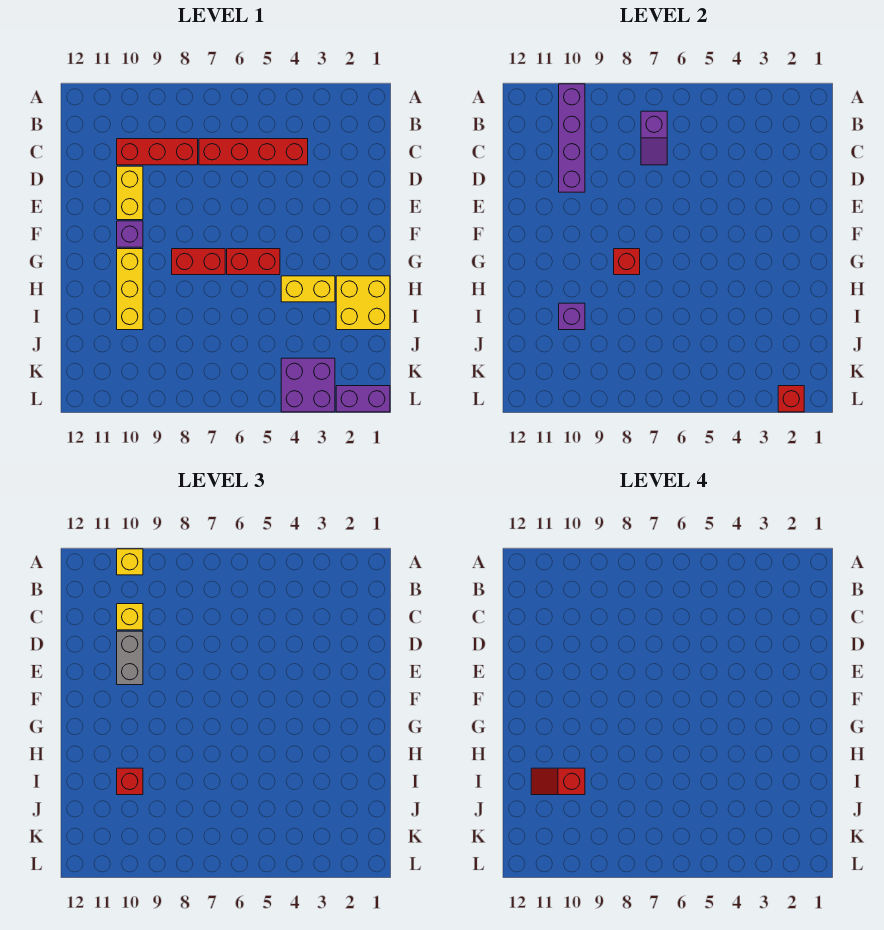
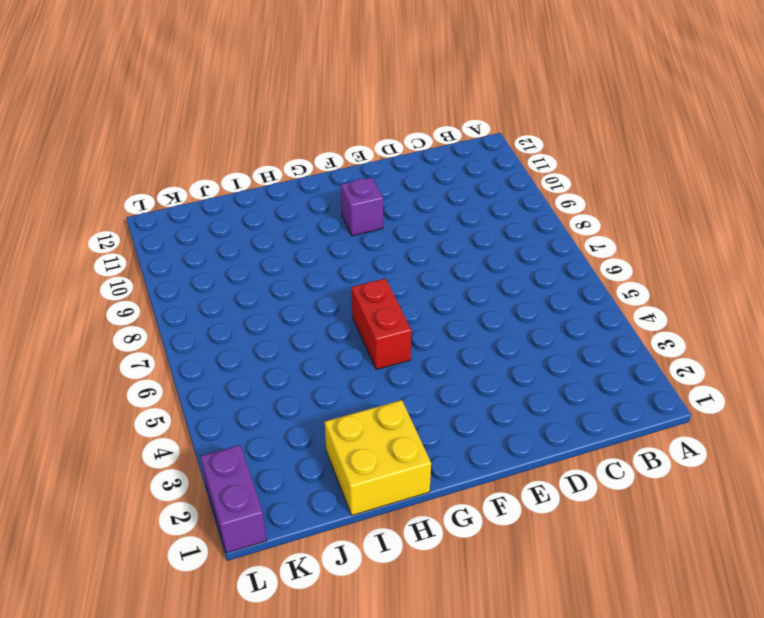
none -> red brick C4:C7 level 1
none -> red brick C8:C10 level 1
none -> yellow brick D10:E10 level 1

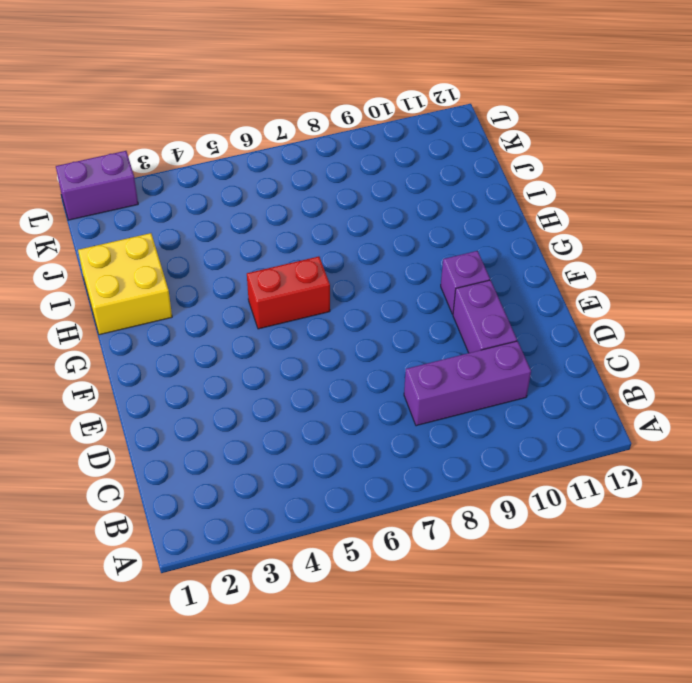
purple brick C8:C10 level 1 -> red brick C8:C10 level 1
purple brick D10:E10 level 1 -> yellow brick D10:E10 level 1
none -> red brick C4:C7 level 1
none -> red brick G7:G8 level 1
none -> yellow brick G10:I10 level 1

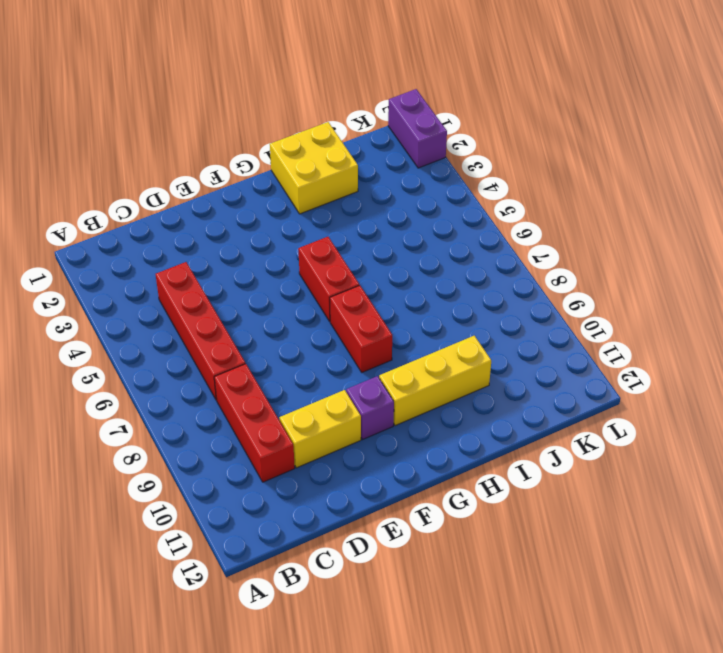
none -> yellow brick H3:H4 level 1
none -> purple brick K3:L4 level 1
none -> purple brick A10:D10 level 2

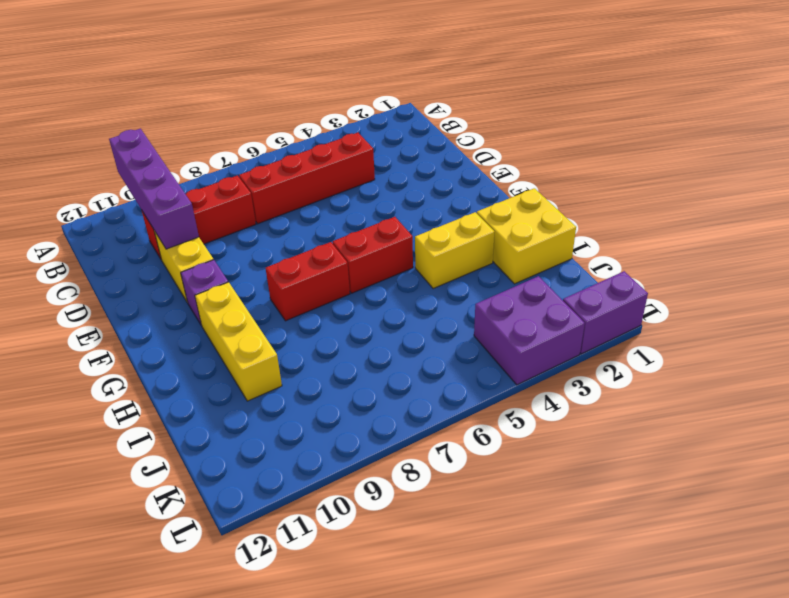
none -> purple slope B7:C7 level 2 top B
none -> red brick G8 level 2
none -> purple brick I10 level 2

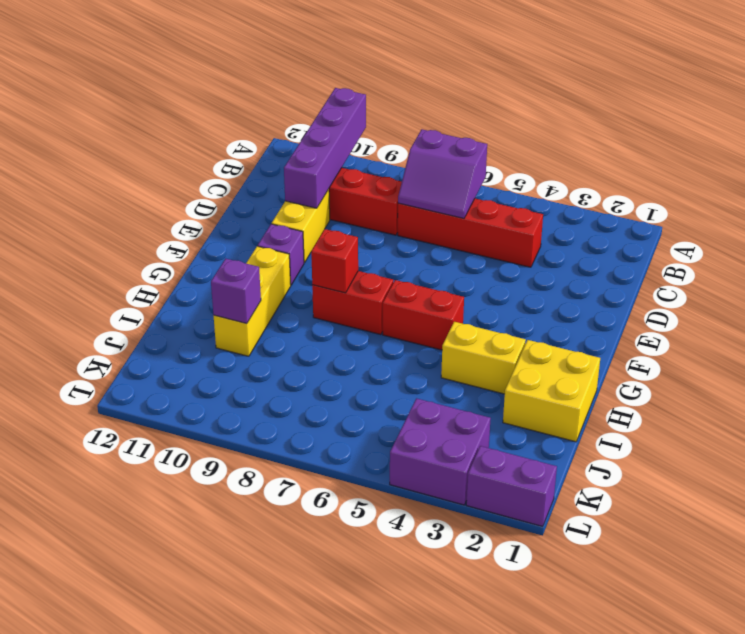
purple slope B6:C7 level 2 top B -> purple slope B7:C7 level 2 top B
none -> red brick L2 level 2
none -> yellow brick A10 level 3
none -> yellow brick C10 level 3

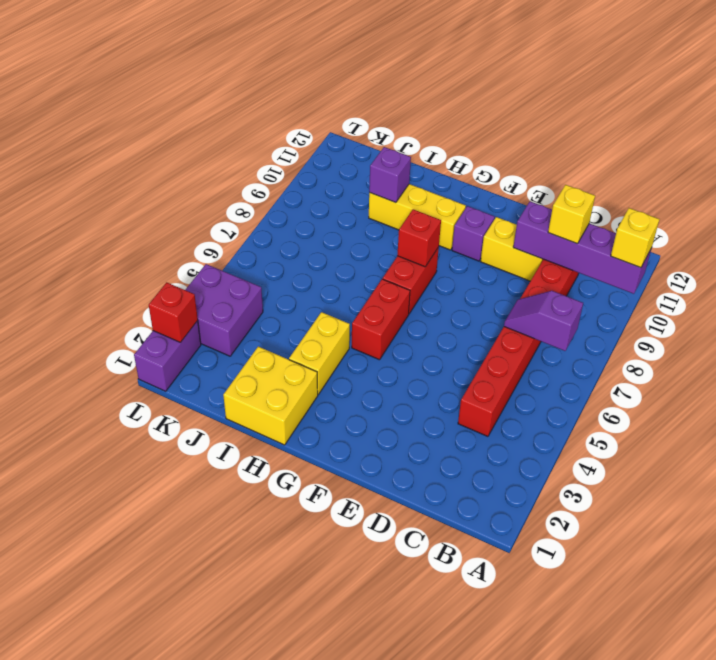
none -> grey brick D10:E10 level 3
none -> red brick I10 level 3
none -> red slope I10:I11 level 4 top 10

